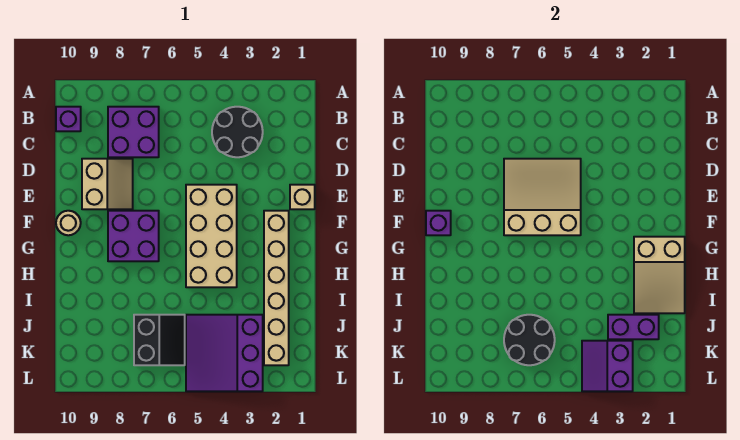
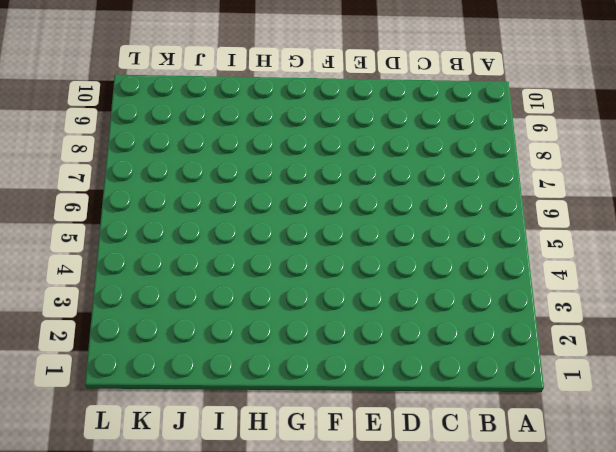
none -> black round brick B3:C4 level 1
none -> purple brick B7:C8 level 1
none -> purple brick B10 level 1

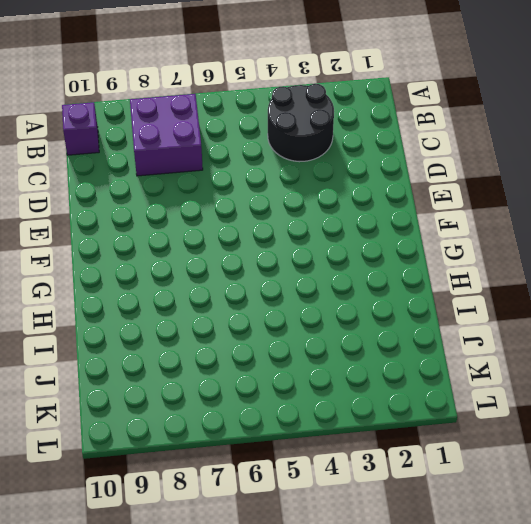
none -> tan slope D8:E9 level 1 top 9
none -> tan brick E1 level 1
none -> tan brick E4:H5 level 1

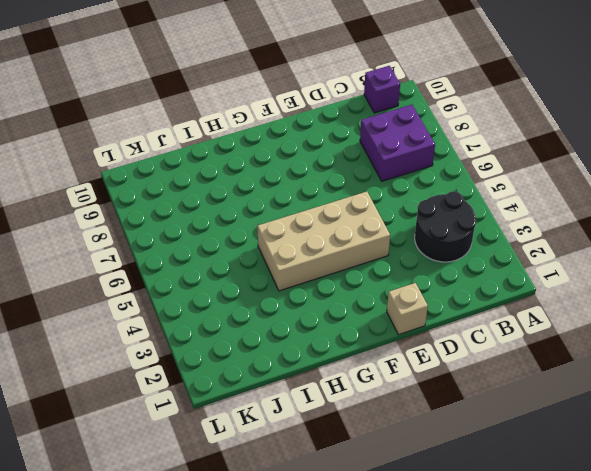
none -> tan slope D8:E9 level 1 top 9
none -> tan brick F2:K2 level 1
none -> purple brick F7:G8 level 1

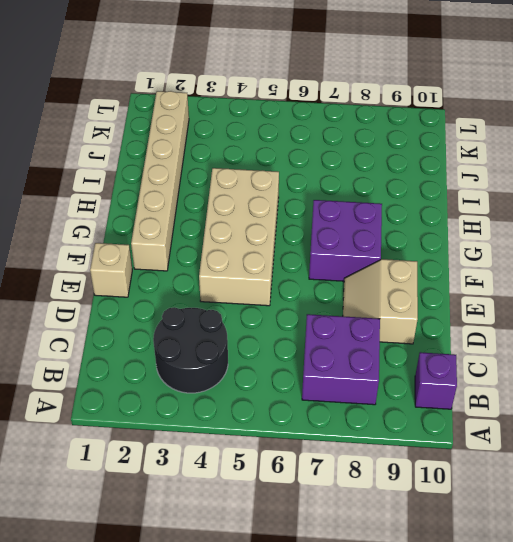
none -> tan round brick F10 level 1
none -> purple slope J3:L5 level 1 top 3
none -> black slope J6:K7 level 1 top 7

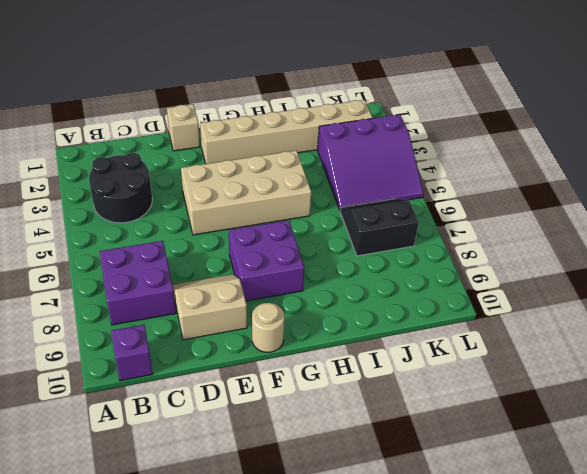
none -> tan slope D5:F7 level 2 top F
none -> purple brick F10 level 2
none -> tan slope G1:I2 level 2 top G

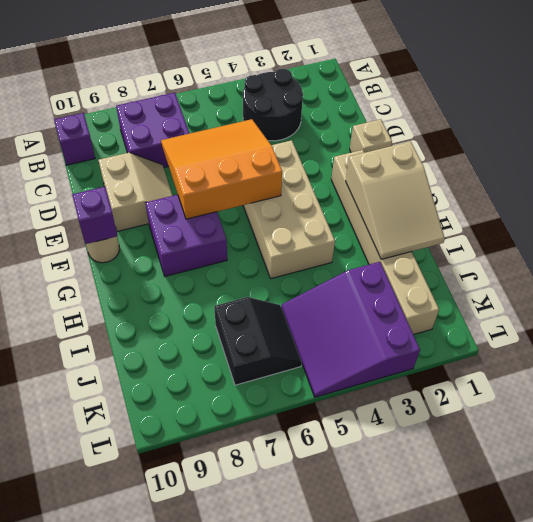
orange slope D5:F7 level 2 top F -> tan slope D5:F7 level 2 top F
none -> purple brick J2:J3 level 2
none -> black round brick J6:K7 level 2
none -> purple slope K3:L4 level 2 top 3

